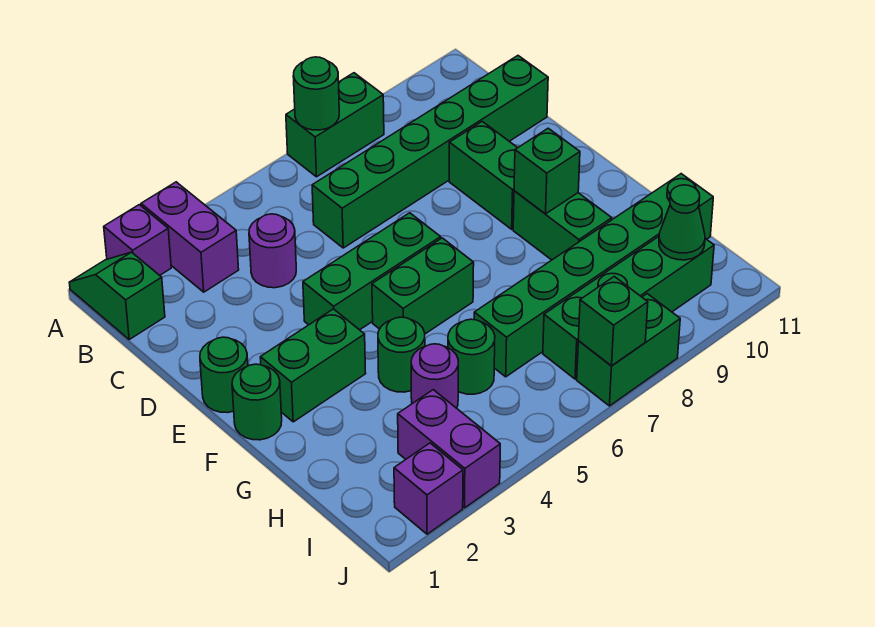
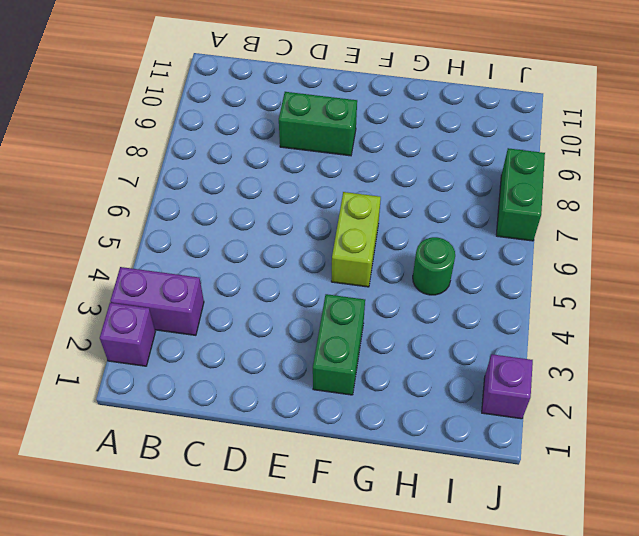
lime brick F5:F6 level 1 -> green brick F5:F6 level 1
none -> green slope A1:B1 level 1 top B
none -> green brick A7:A8 level 1
none -> purple round brick C4 level 1

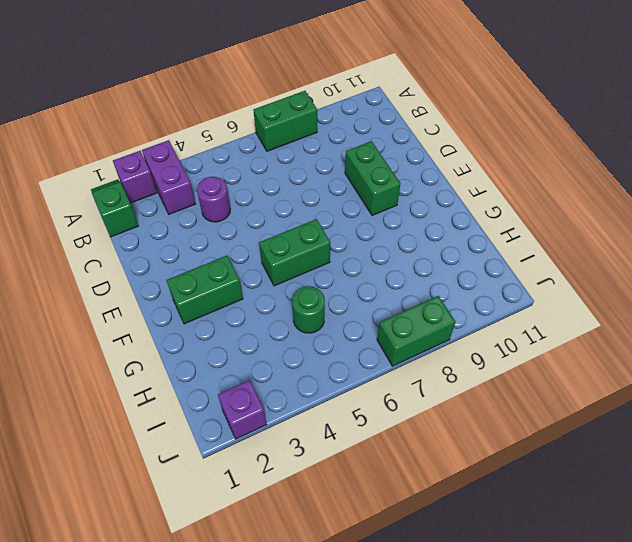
none -> green brick C6:C11 level 1
none -> green round brick E1 level 1
none -> green brick E4:E6 level 1

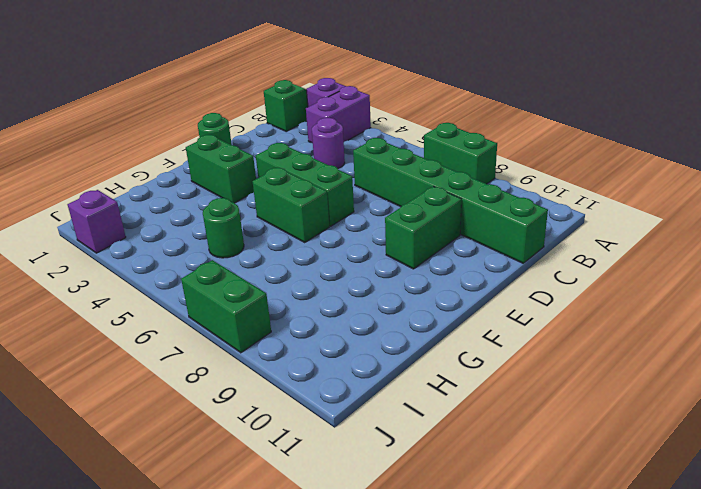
none -> green round brick F1 level 1
none -> green brick F9:G9 level 1
none -> green round brick G4 level 1

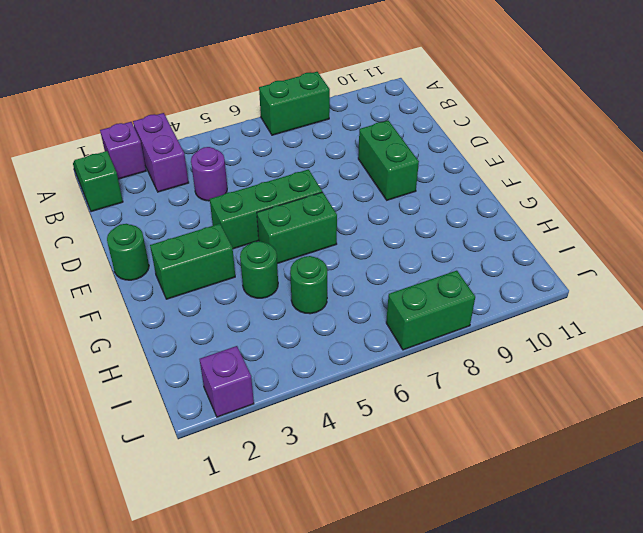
none -> green brick C6:C11 level 1
none -> green round brick F1 level 1
none -> green brick F9:G9 level 1

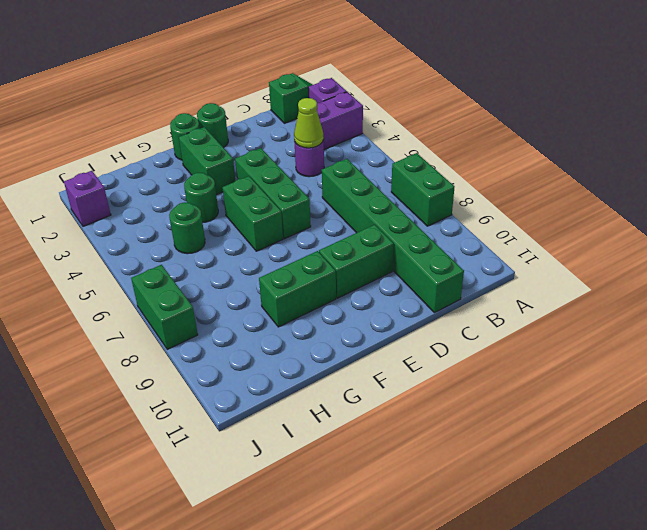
lime cone C4 level 2 -> none
none -> purple round brick H4 level 1
none -> green brick H6:H11 level 1
none -> purple brick I3:J3 level 1

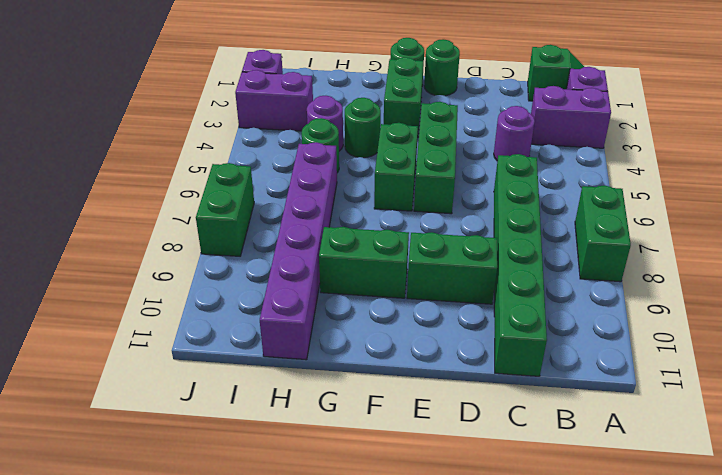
purple brick H6:H11 level 1 -> green brick H6:H11 level 1
none -> green brick I7:I10 level 1
none -> green round brick A7 level 2
none -> green brick F9 level 2

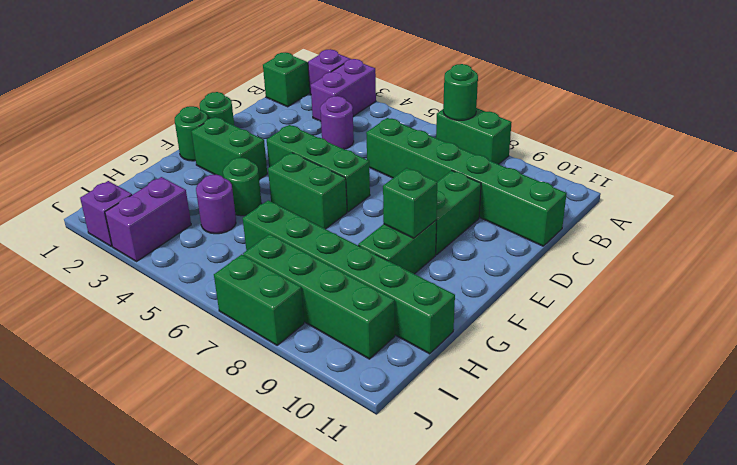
none -> green round brick H5 level 1
none -> green cone I10 level 2
none -> green brick J7 level 2

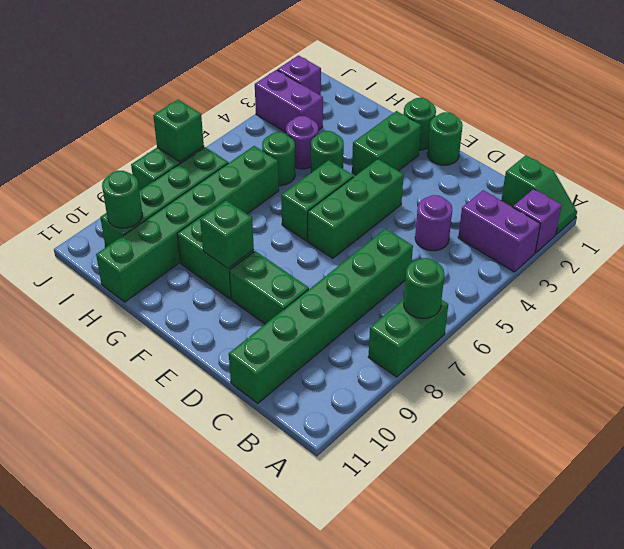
green round brick I10 level 2 -> green cone I10 level 2

